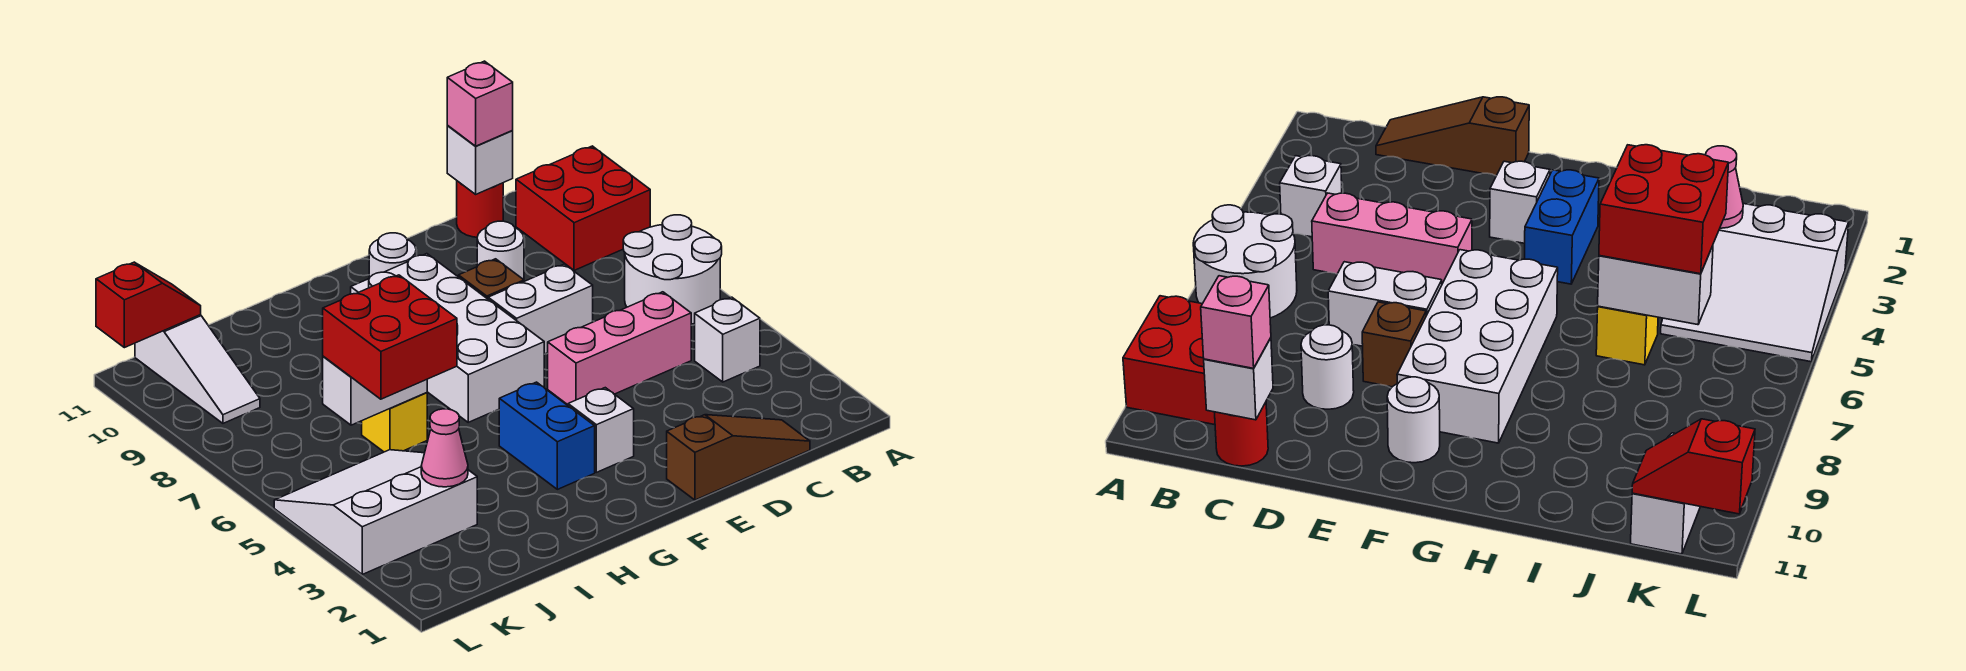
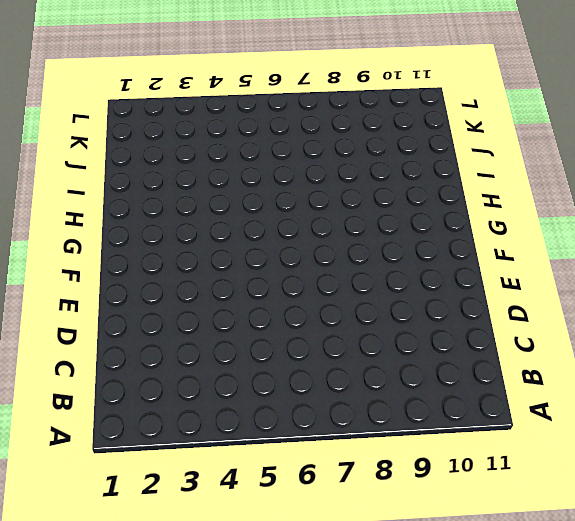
none -> white round brick A6:B7 level 1
none -> red brick A9:B10 level 1
none -> white brick B4 level 1

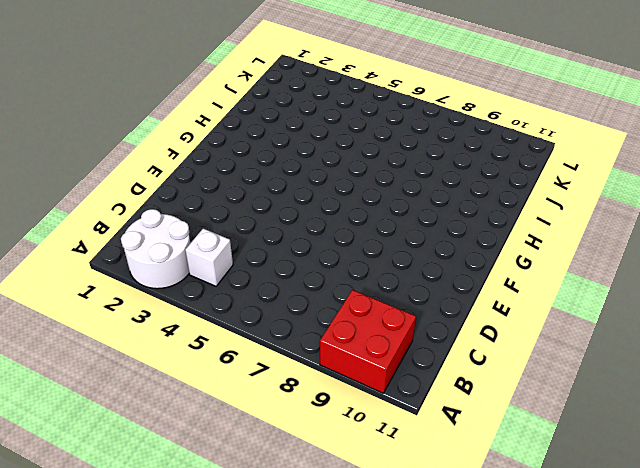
white round brick A2:B3 level 1 -> white round brick A6:B7 level 1
none -> brown slope C1:E1 level 1 top E
none -> pink brick C5:E5 level 1
none -> red round brick C11 level 1

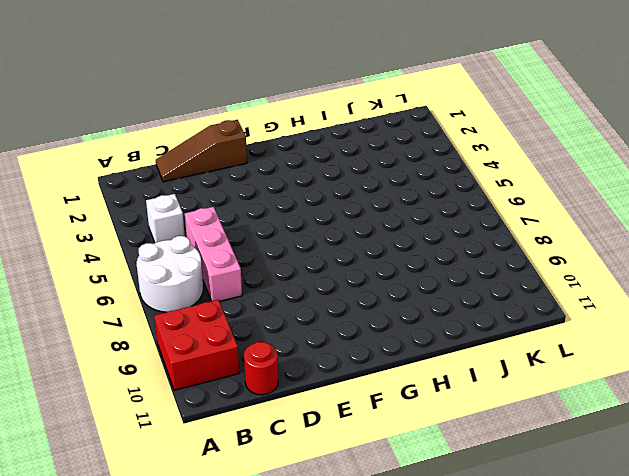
pink brick C5:C7 level 1 -> pink brick C5:E5 level 1
none -> white brick D7:E7 level 1
none -> white round brick D9 level 1
none -> brown brick E8 level 1

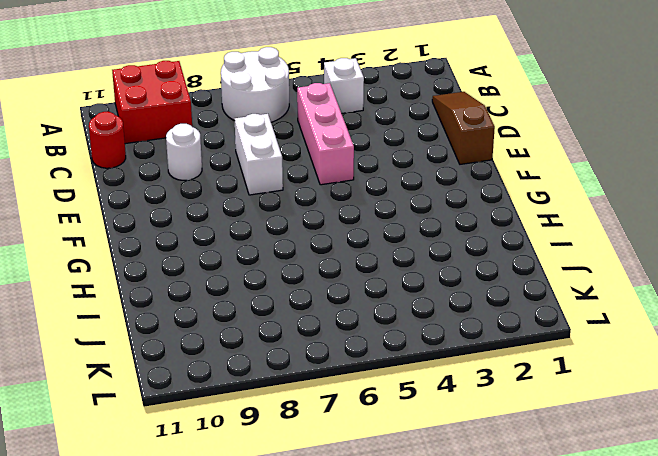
none -> brown brick E8 level 1
none -> white brick F3 level 1
none -> white brick F6:G9 level 1

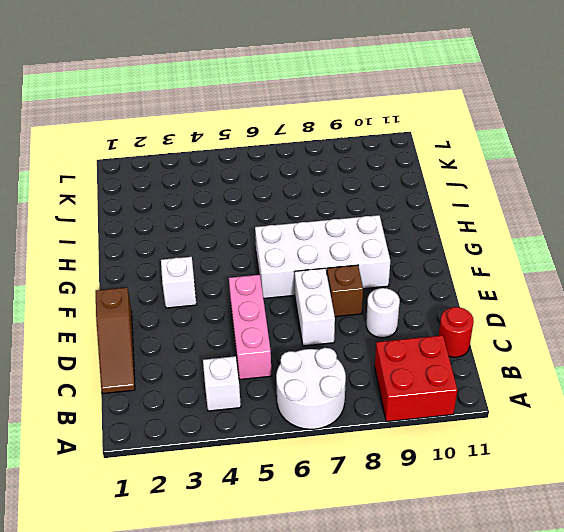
none -> white round brick F10 level 1
none -> blue brick G3:G4 level 1
none -> yellow brick I6 level 1

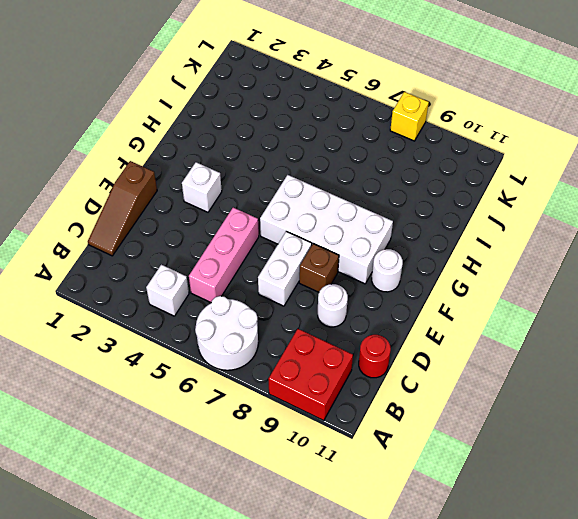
yellow brick L8 level 1 -> yellow brick I6 level 1
none -> blue brick G3:G4 level 1
none -> white slope J3:L5 level 1 top 3
none -> white slope K9:K11 level 1 top 11

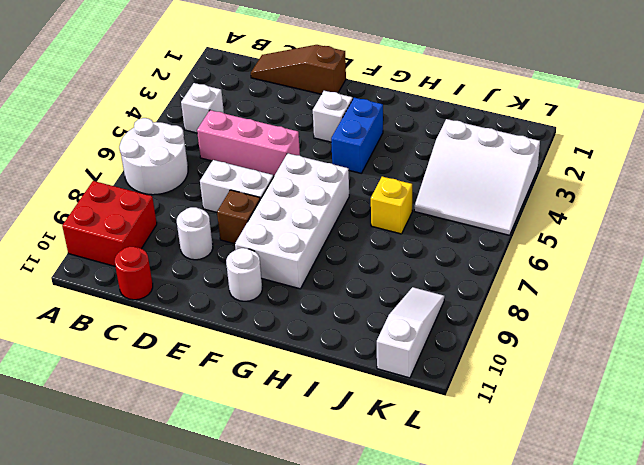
none -> white brick C11 level 2
none -> white brick I6:J6 level 2
none -> pink cone J3 level 2

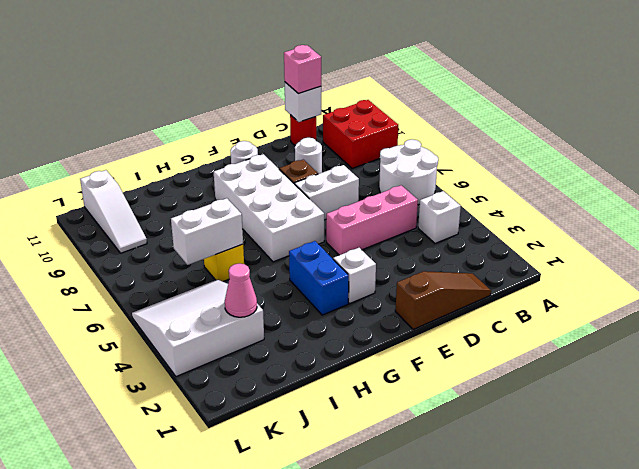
none -> red slope K11:L11 level 2 top L
none -> red brick I5:J6 level 3

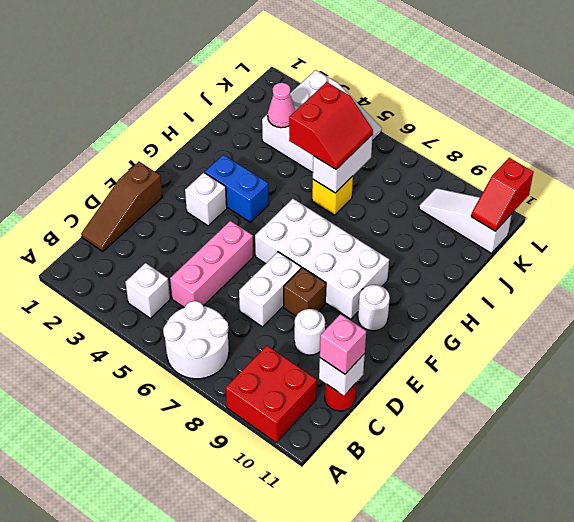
red slope I5:J6 level 3 top 5 -> red brick I5:J6 level 3

